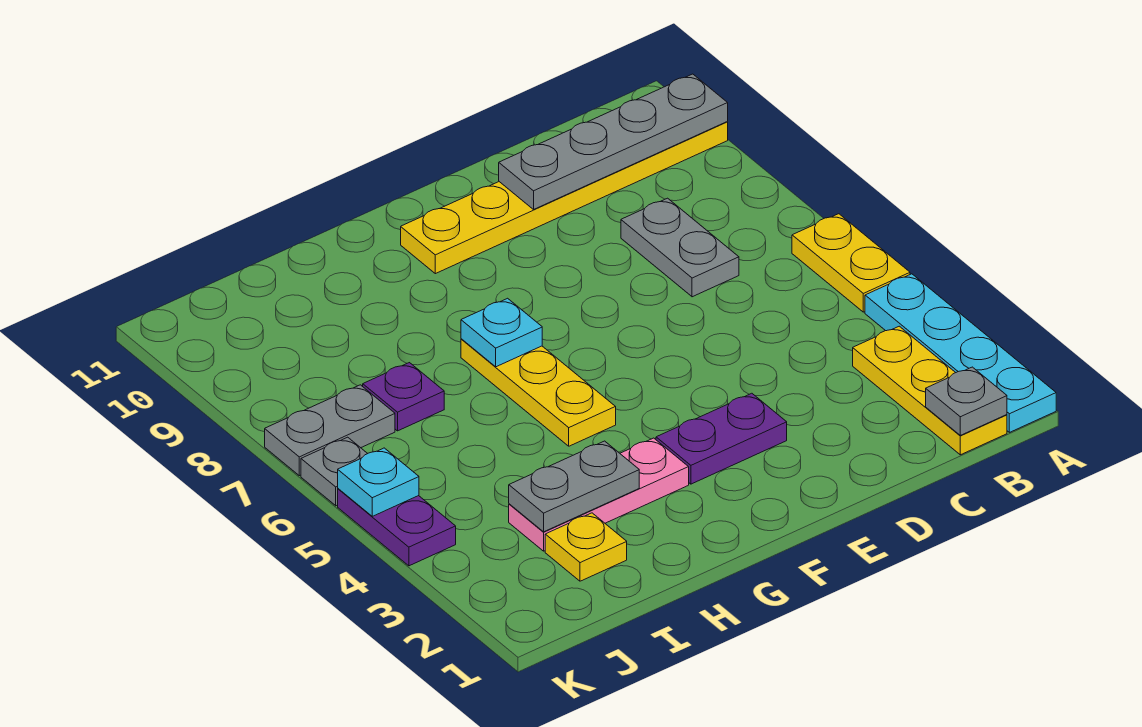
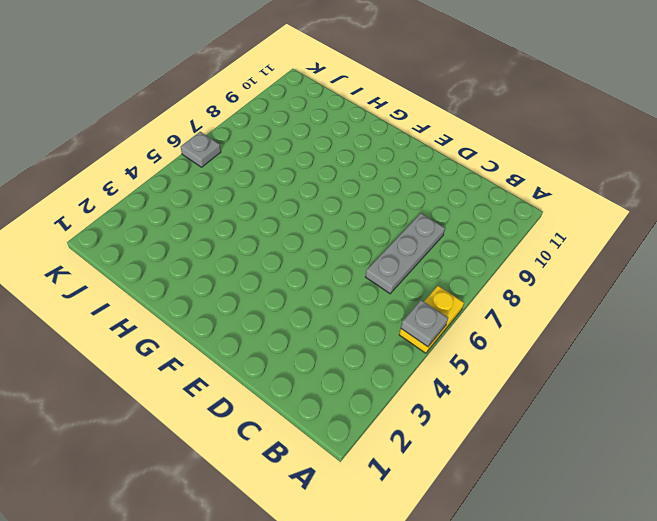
grey plate A5 level 2 -> grey plate B1 level 2
grey plate C6:C8 level 1 -> grey plate C7:C8 level 1
none -> cyan plate A1:A4 level 1
none -> yellow plate A10:F10 level 1
none -> yellow plate B1:B3 level 1

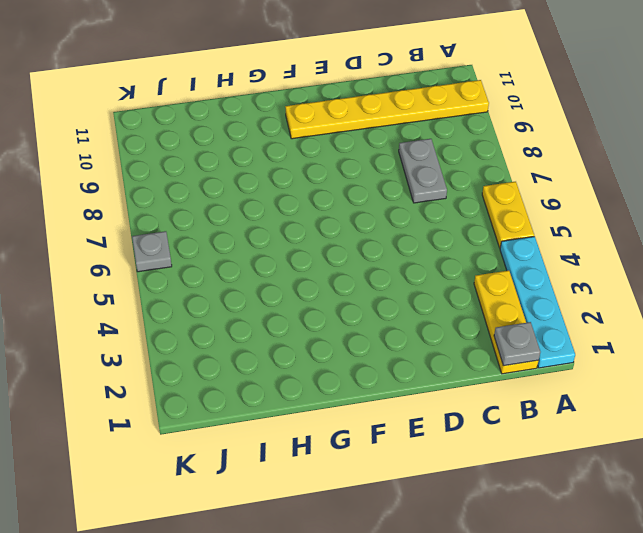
none -> purple plate E3:F3 level 1
none -> pink plate G3:I3 level 1
none -> yellow plate G5:G7 level 1

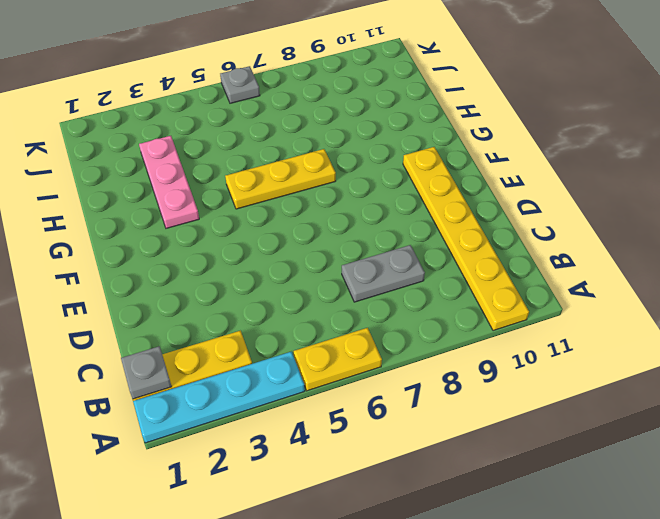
none -> purple plate E3:F3 level 1
none -> yellow plate I2 level 1
none -> purple plate I7 level 1

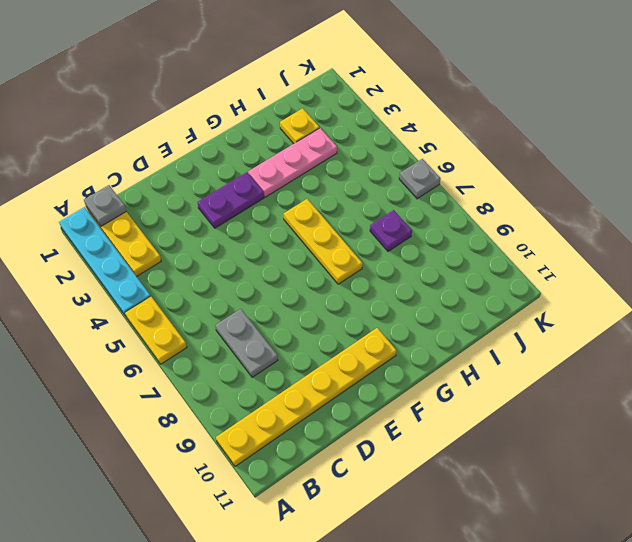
none -> grey plate J7:K7 level 1
none -> purple plate K4:K5 level 1
none -> grey plate A10:D10 level 2

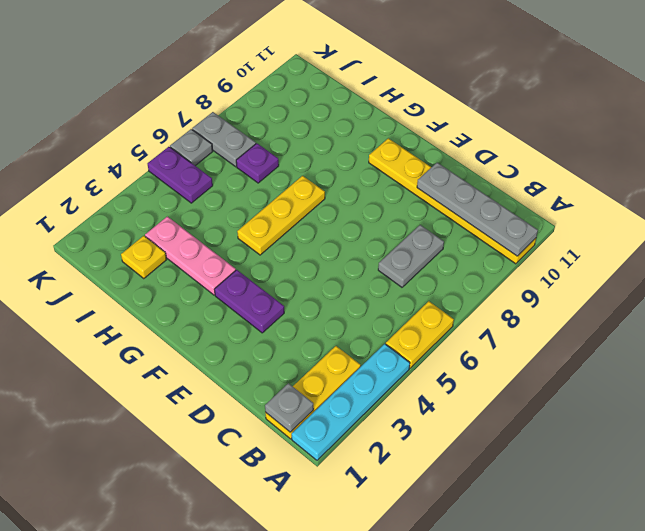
purple plate J5:K5 level 1 -> purple plate K4:K5 level 1
none -> cyan plate G7 level 2
none -> grey plate H3:I3 level 2
none -> cyan plate K5 level 2

